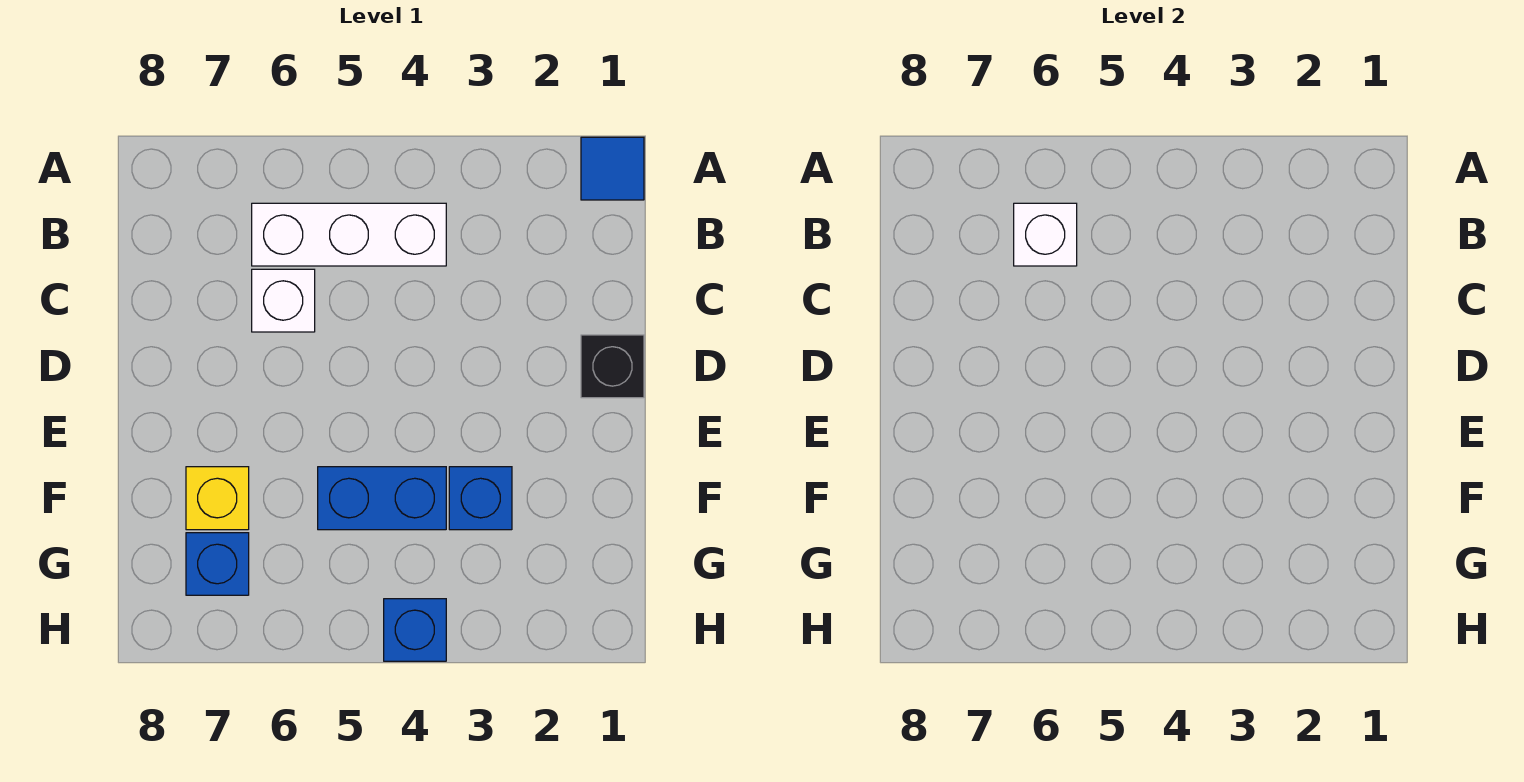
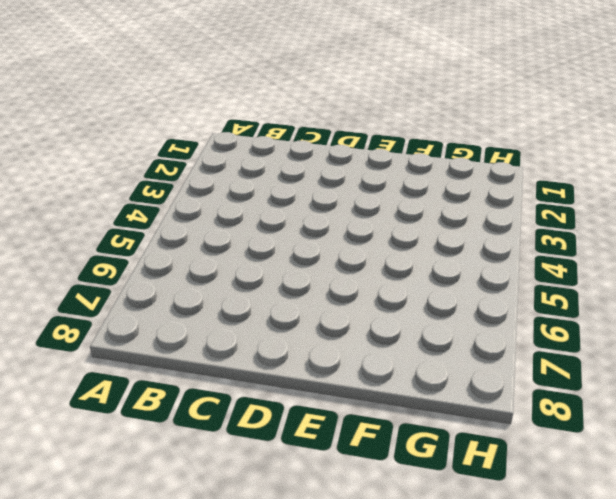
none -> blue tile A1 level 1
none -> white brick B4:B6 level 1

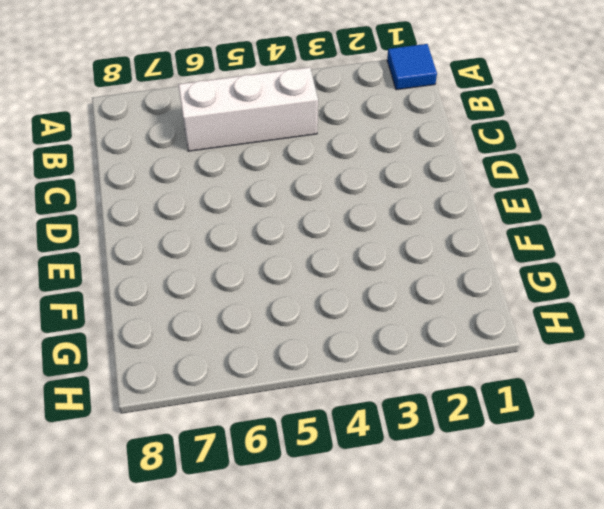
none -> white brick C6 level 1
none -> black brick D1 level 1

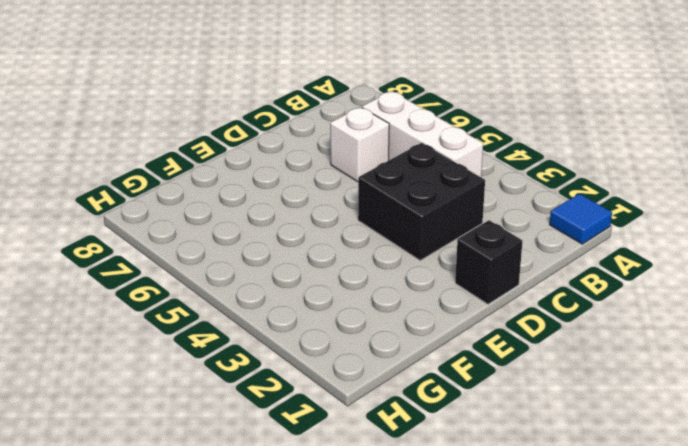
black brick C3:D4 level 1 -> none
none -> blue brick F3 level 1
none -> blue brick F4:F5 level 1

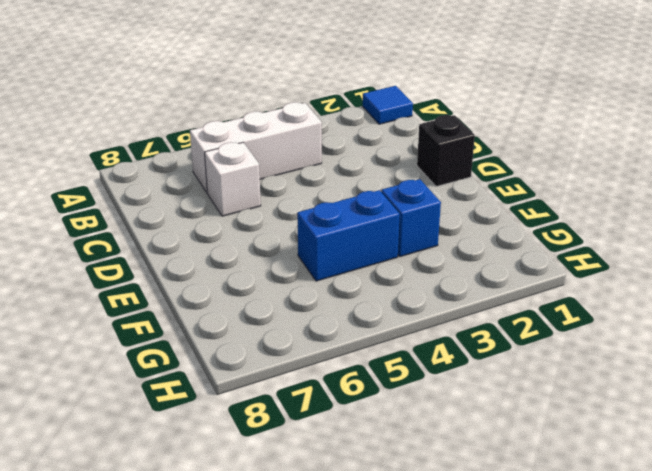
none -> yellow brick F7 level 1
none -> blue brick G7 level 1

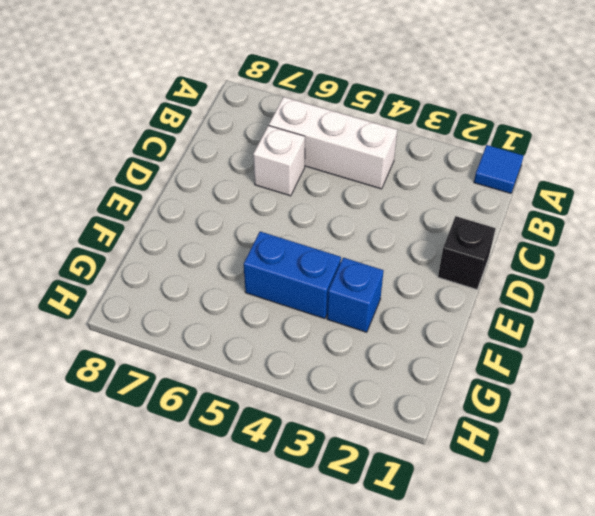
none -> yellow brick F7 level 1
none -> blue brick G7 level 1

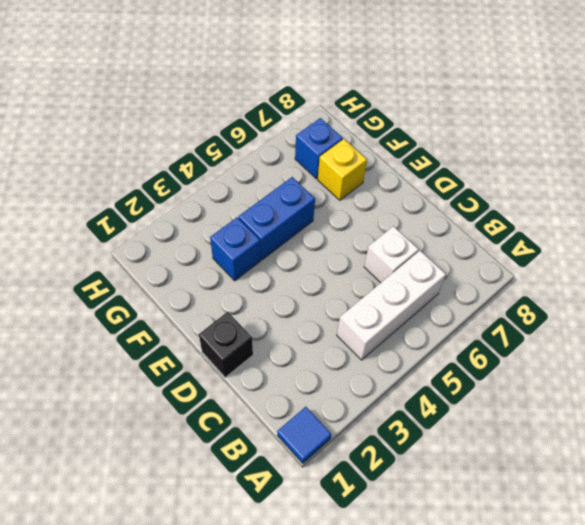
none -> blue brick H4 level 1
none -> white brick B6 level 2

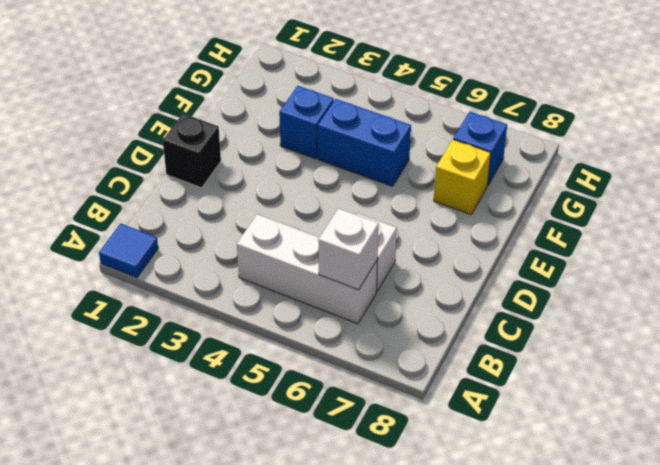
none -> blue brick H4 level 1

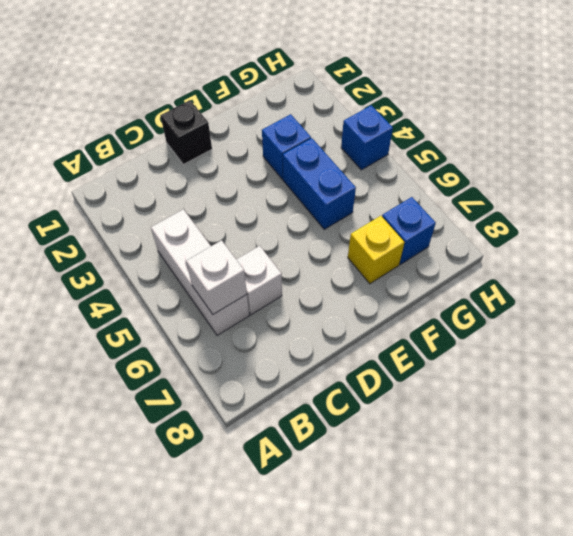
none -> blue tile A1 level 1

